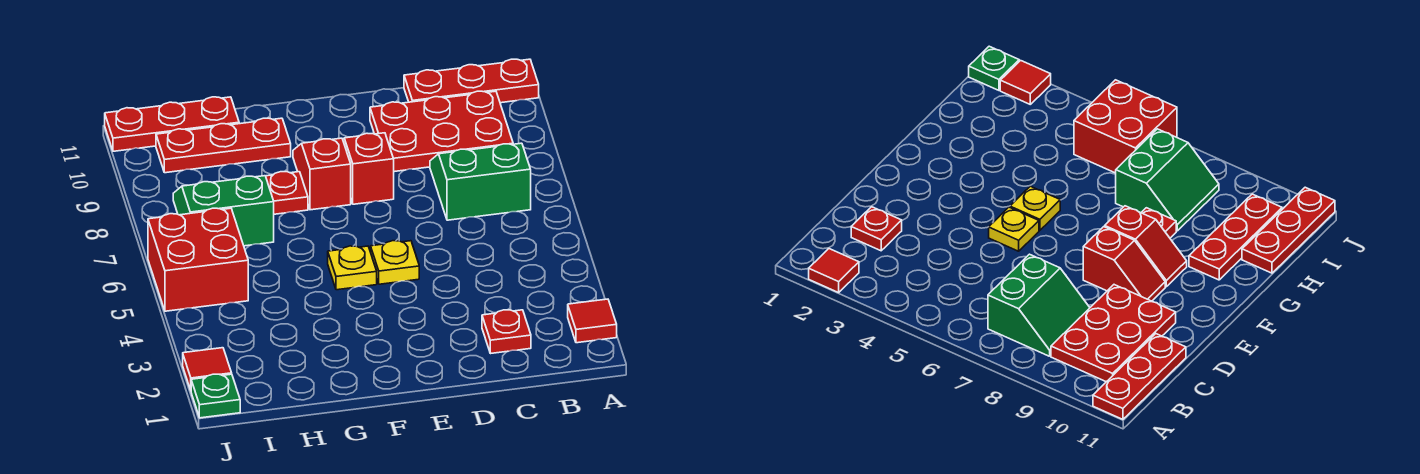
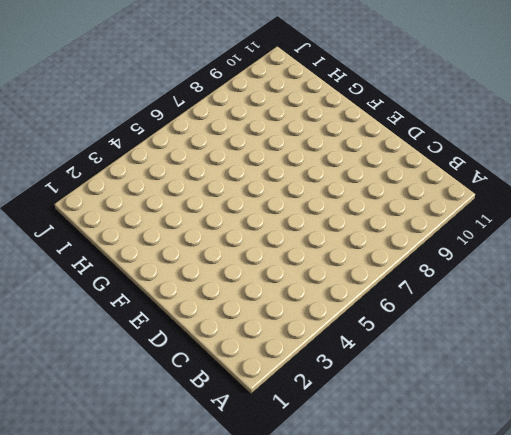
none -> red tile A2 level 1
none -> red plate A11:C11 level 1
none -> green slope B7:C8 level 1 top 7

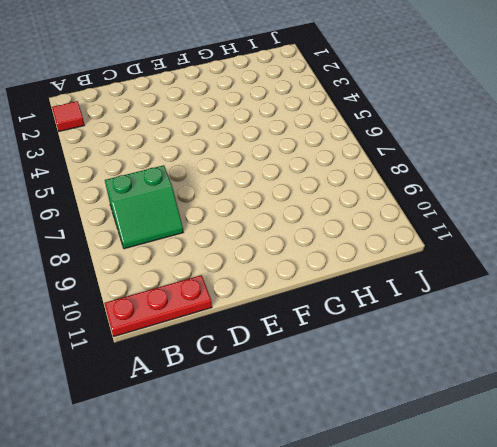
none -> red plate B9:D10 level 1
none -> red plate C2 level 1
none -> yellow plate E5 level 1

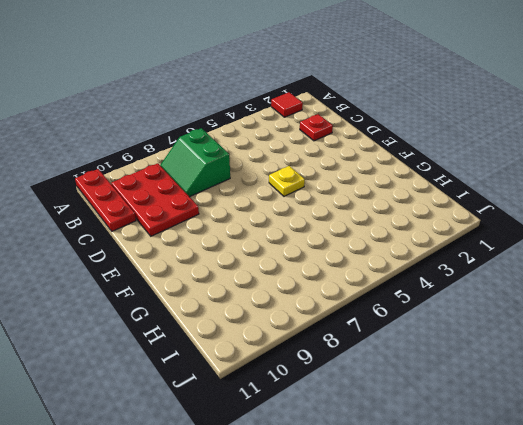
none -> red slope E8:E9 level 1 top 8
none -> yellow plate F5 level 1
none -> red slope F8:F9 level 1 top 8

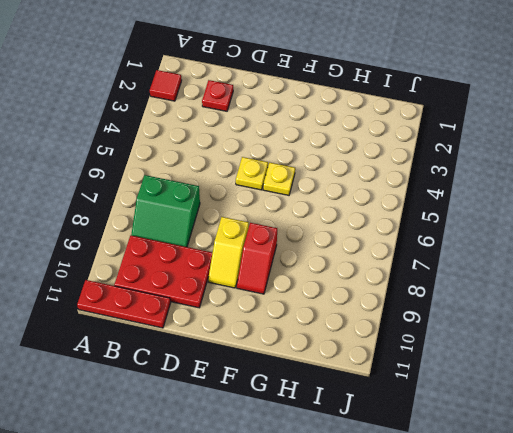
yellow slope E8:E9 level 1 top 8 -> red slope E8:E9 level 1 top 8
none -> red plate G8 level 1
none -> red plate G10:I10 level 1
none -> green slope H7:I8 level 1 top 7

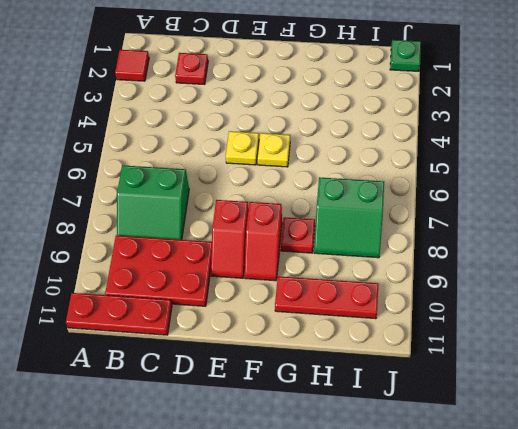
none -> red plate H11:J11 level 1
none -> red brick I5:J6 level 1
none -> red tile J2 level 1

